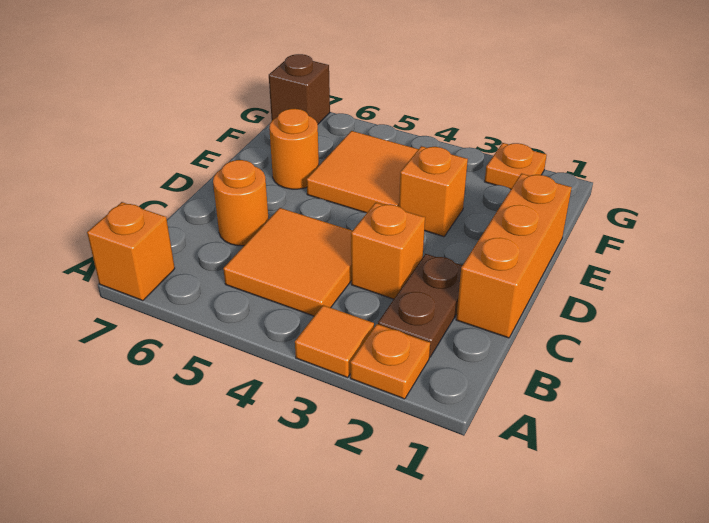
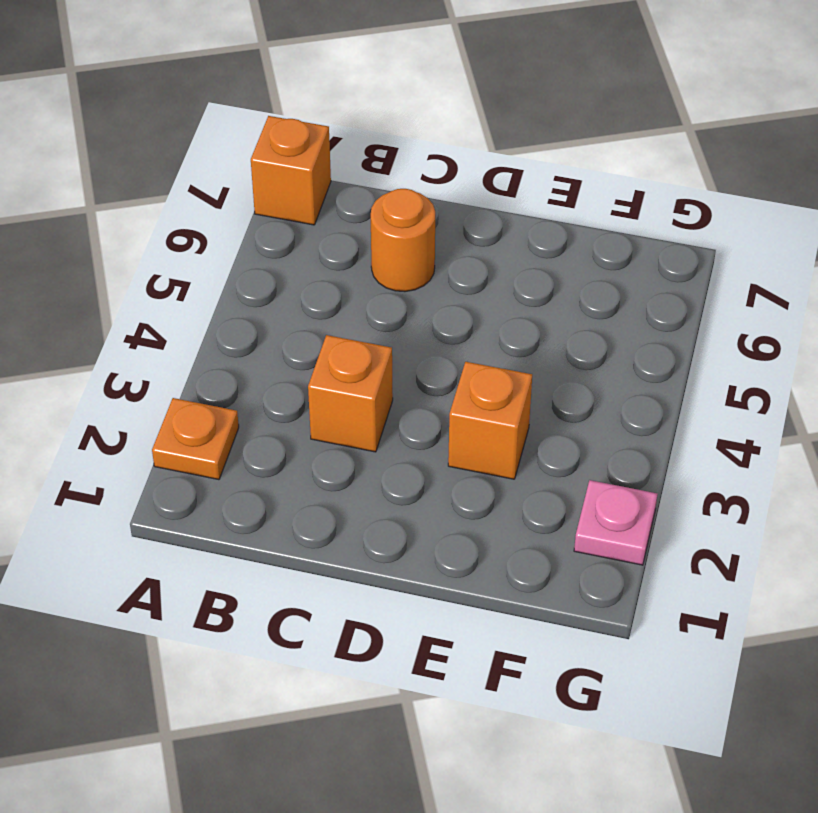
pink plate G2 level 1 -> orange plate G2 level 1
none -> orange tile A3 level 1
none -> brown plate B2:C2 level 1
none -> orange tile B4:C5 level 1

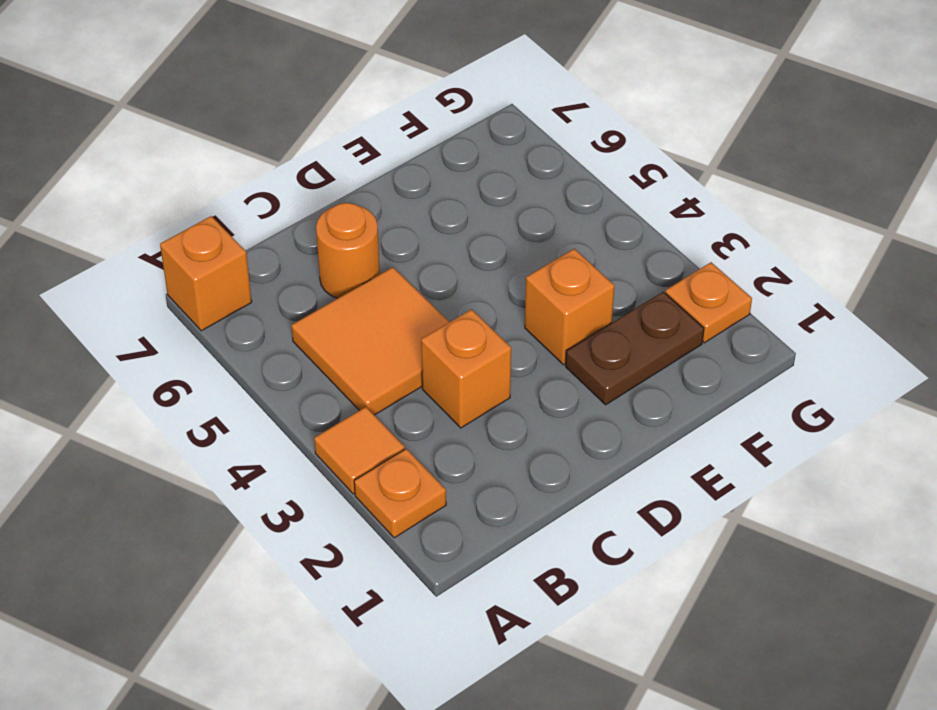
brown plate E2:F2 level 1 -> brown plate B2:C2 level 1
none -> orange brick C1:E1 level 1
none -> orange tile E4:F5 level 1
none -> orange round brick E6 level 1

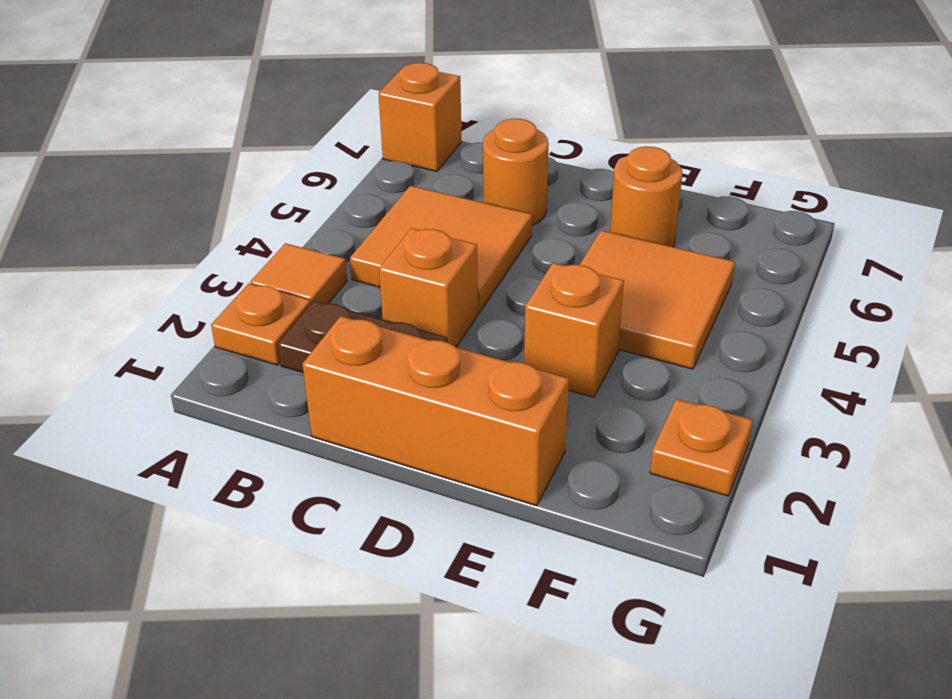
none -> brown brick G7 level 1

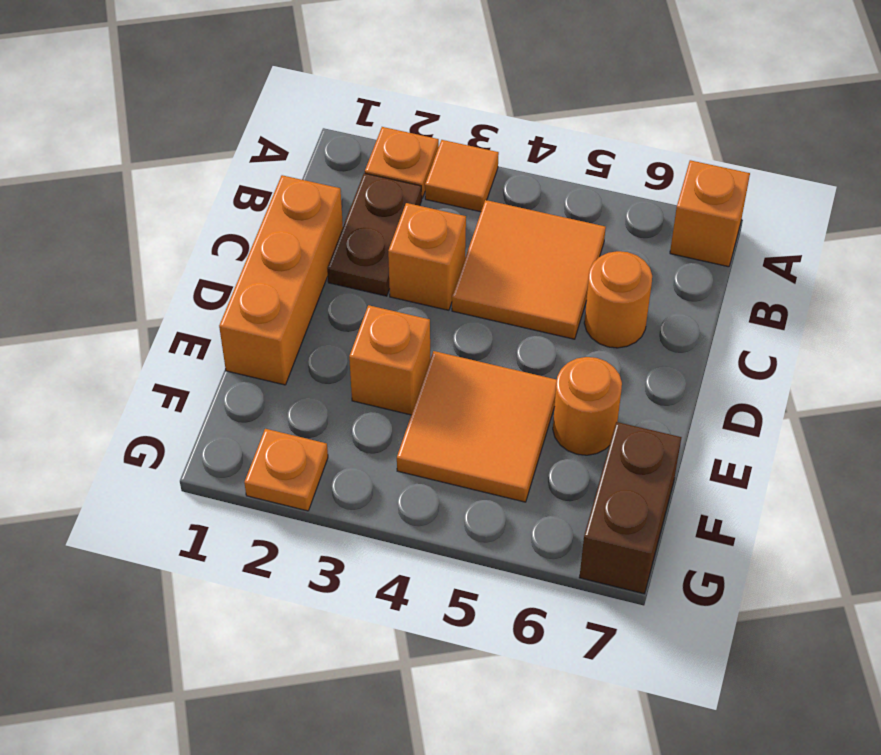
brown brick F7:G7 level 1 -> brown brick G7 level 1

